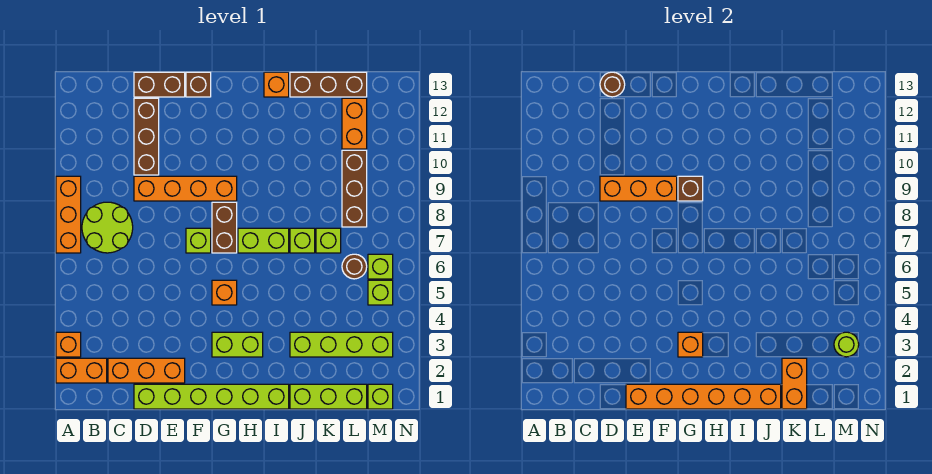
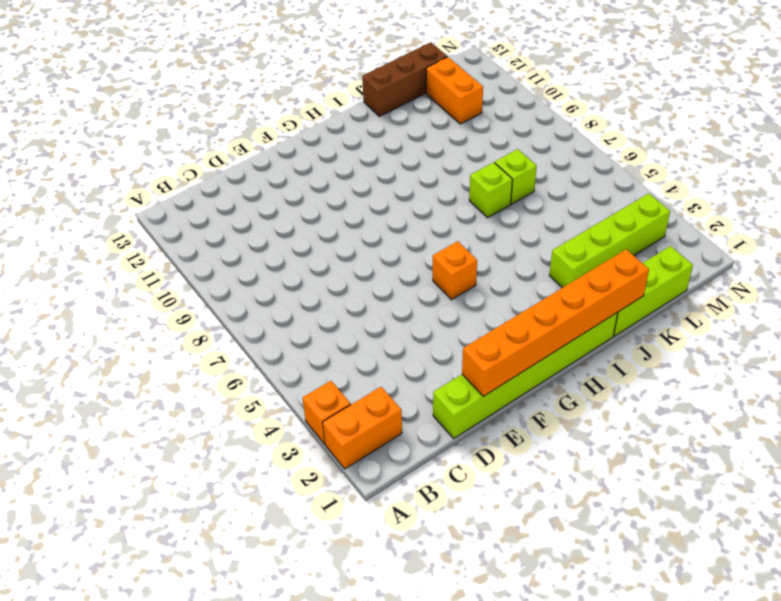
none -> orange brick A7:A9 level 1
none -> lime round brick B7:C8 level 1
none -> orange brick C2:E2 level 1
none -> orange brick D9:G9 level 1

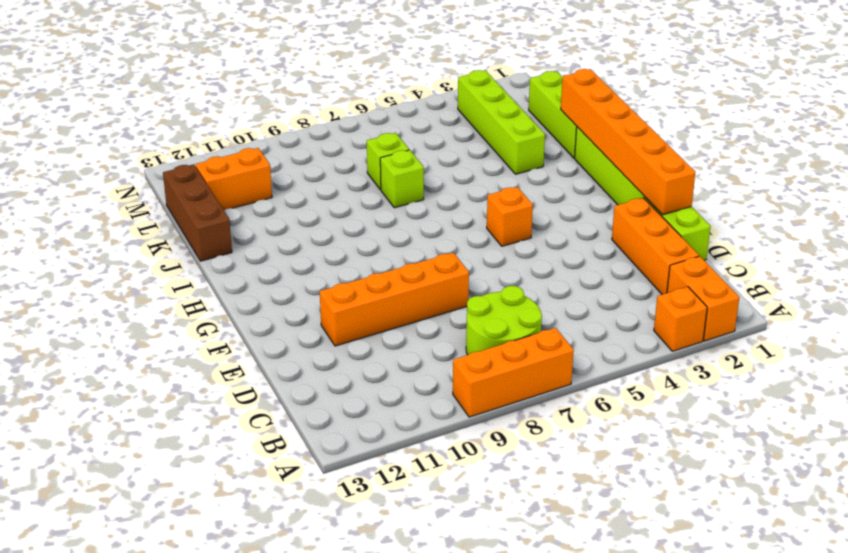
orange brick E8:E11 level 1 -> orange brick D9:G9 level 1
none -> brown brick D10:D12 level 1
none -> brown brick D13:E13 level 1
none -> lime brick F7 level 1
none -> brown brick F13 level 1

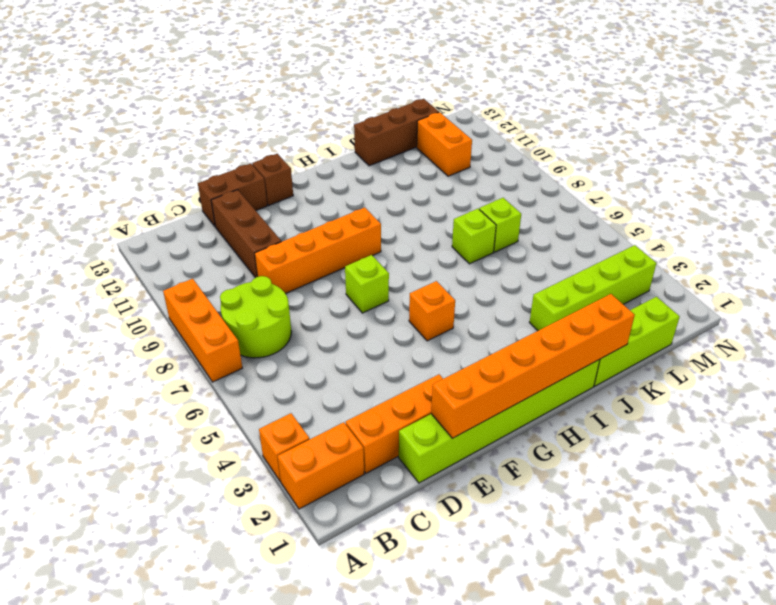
none -> lime brick G3:H3 level 1
none -> brown brick G7:G8 level 1
none -> lime brick H7:I7 level 1
none -> orange brick I13 level 1

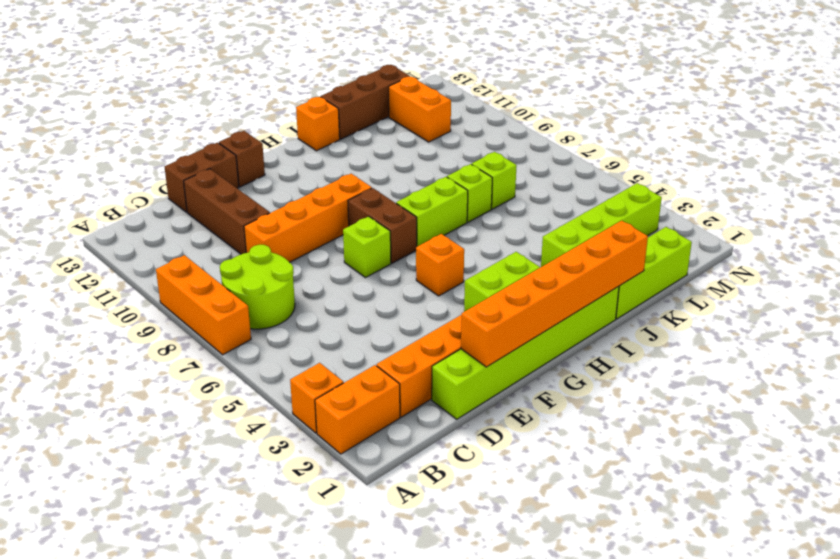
none -> brown round brick L6 level 1
none -> brown brick L8:L10 level 1
none -> lime brick M1 level 1
none -> lime brick M5 level 1

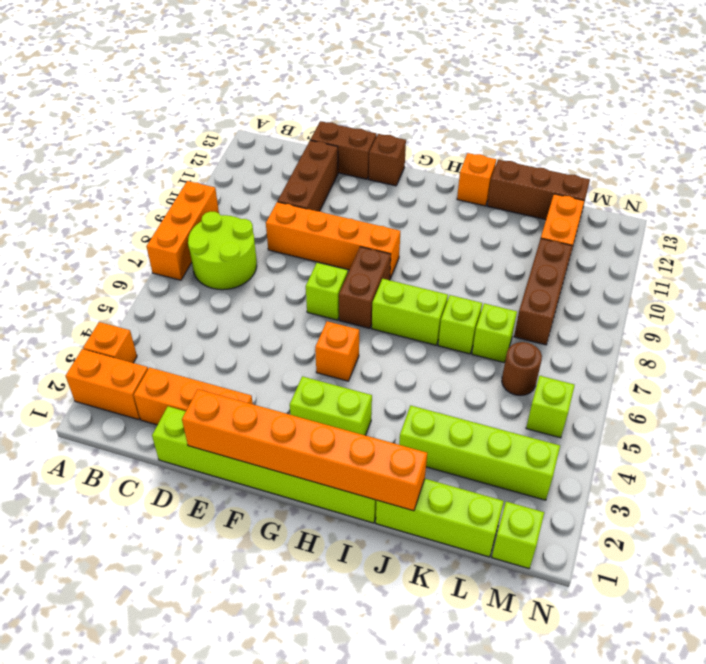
none -> lime brick M6 level 1
none -> orange brick D9:F9 level 2
none -> brown round brick D13 level 2
none -> orange brick G3 level 2

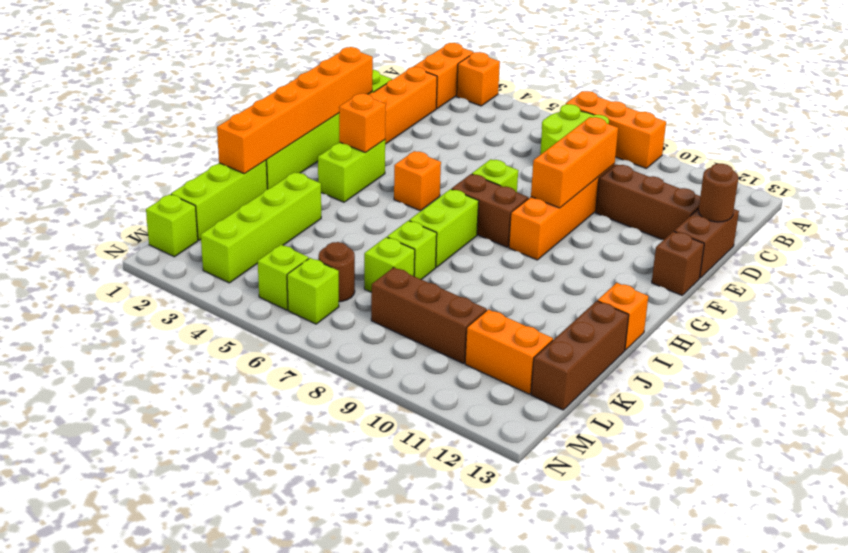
none -> brown brick G9 level 2
none -> orange brick K1:K2 level 2
none -> lime round brick M3 level 2

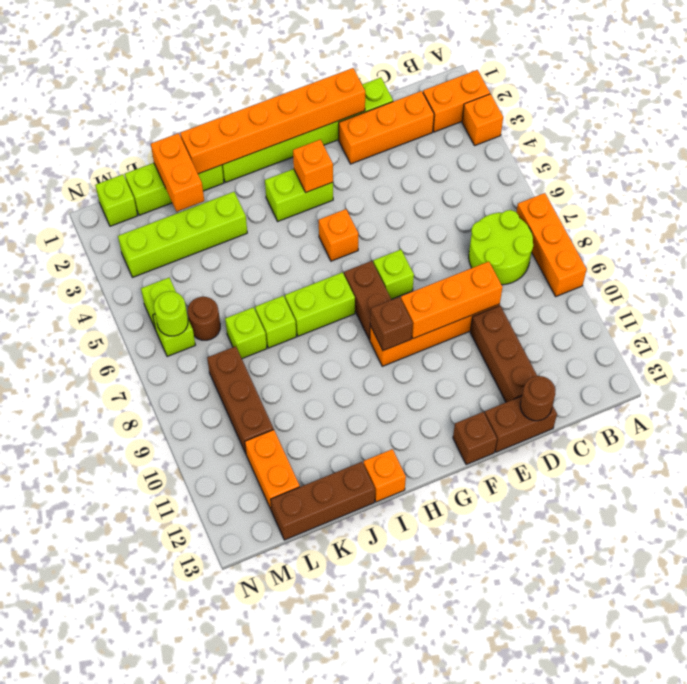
lime round brick M6 level 2 -> lime round brick M3 level 2

